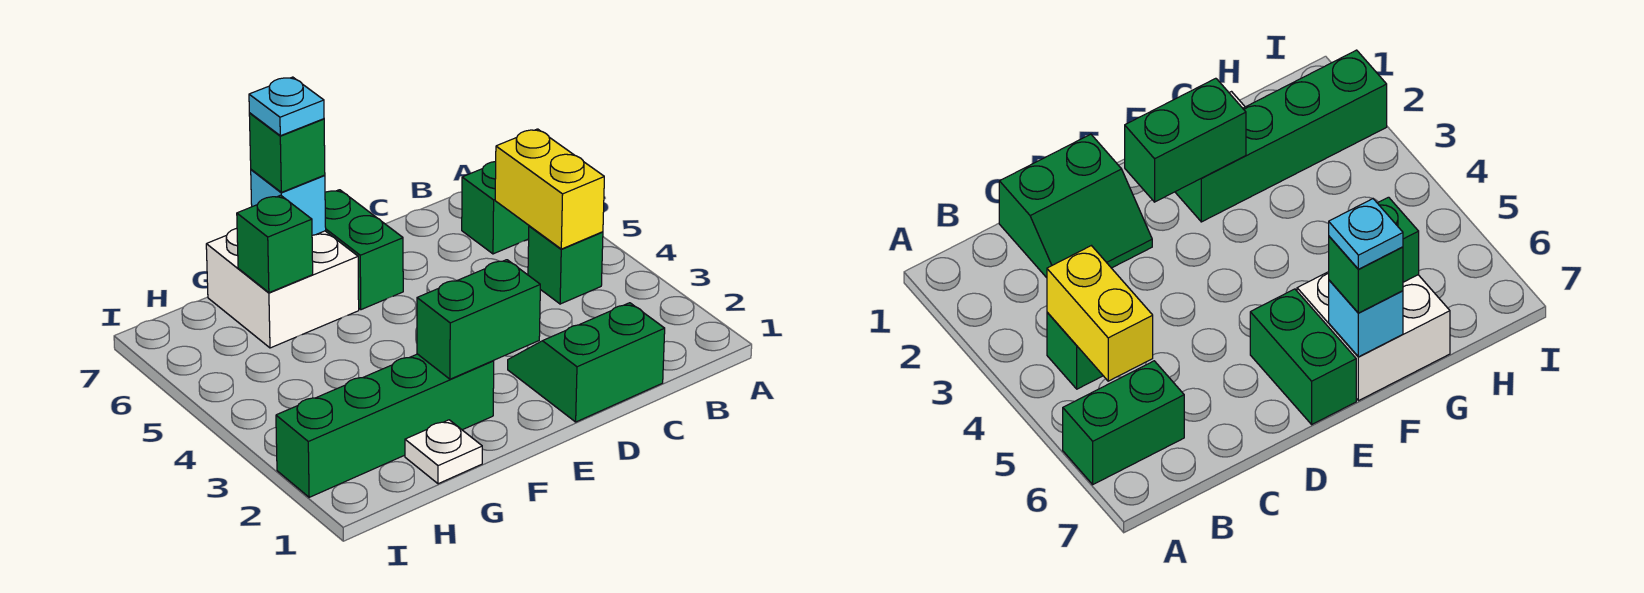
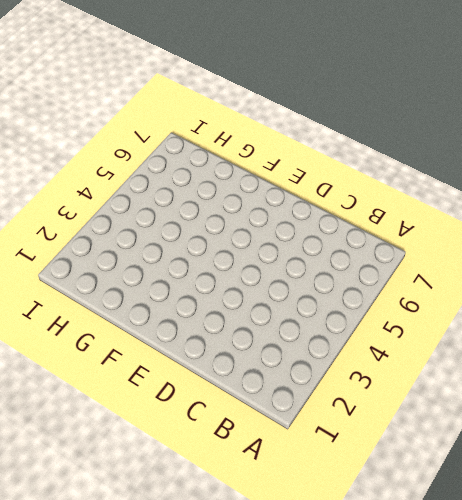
none -> green brick A6:B6 level 1
none -> green brick B4 level 1
none -> green slope C1:D2 level 1 top 1

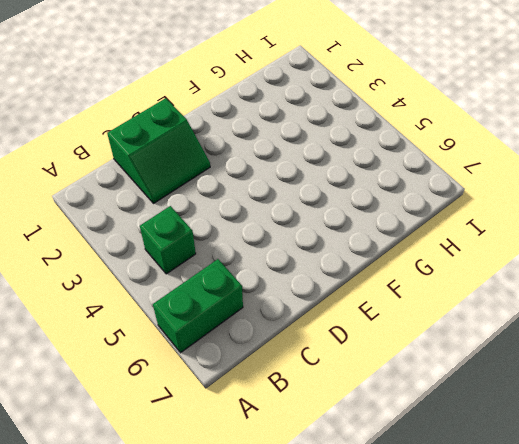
none -> green brick E6:E7 level 1
none -> green brick F2:I2 level 1
none -> white brick F6:G7 level 1

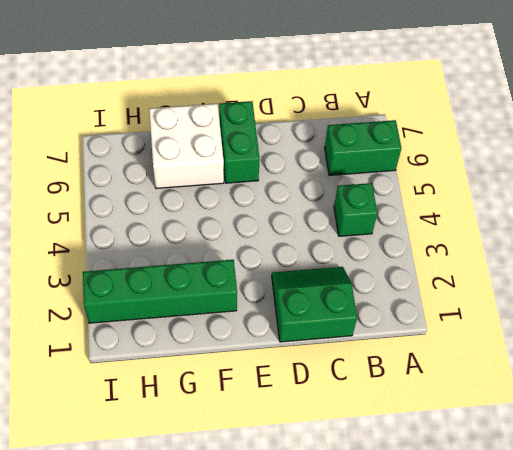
none -> white plate G1 level 1
none -> yellow brick B4:B5 level 2
none -> green brick E2:F2 level 2

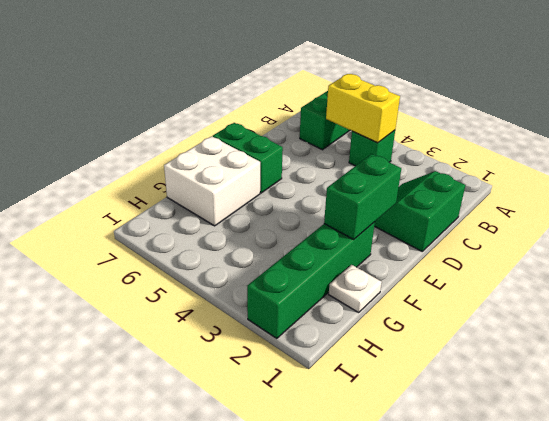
none -> cyan brick F7 level 2
none -> green brick G6 level 2
none -> green brick F7 level 3

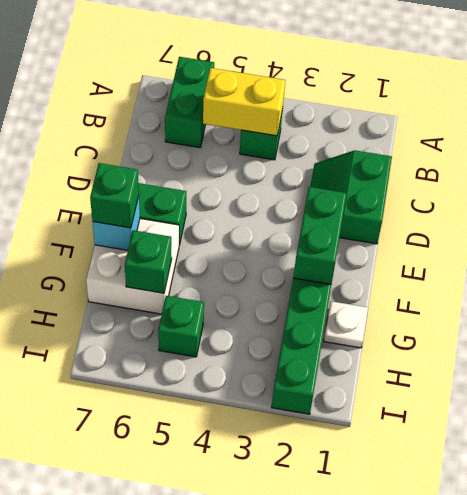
green brick H5 level 1 -> none
none -> cyan plate F7 level 4

